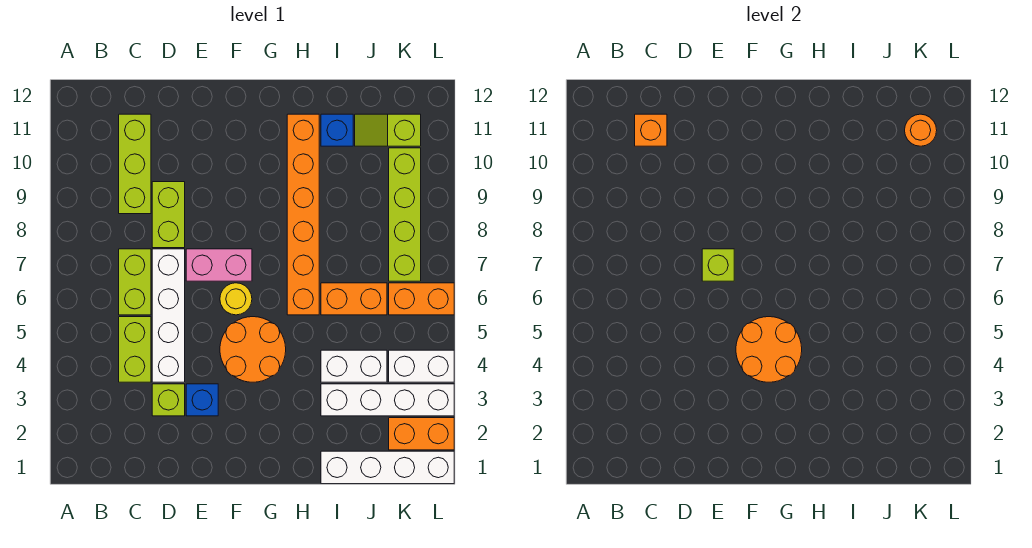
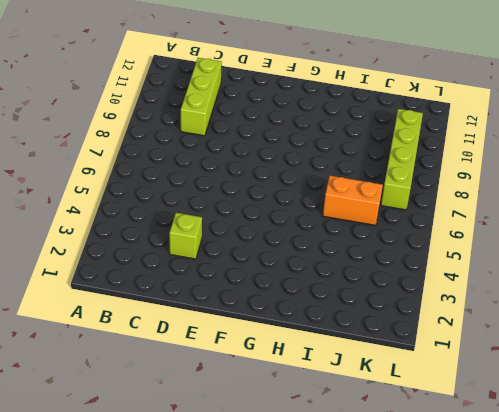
none -> lime brick C4:C5 level 1
none -> lime brick C6:C7 level 1
none -> white brick D4:D7 level 1

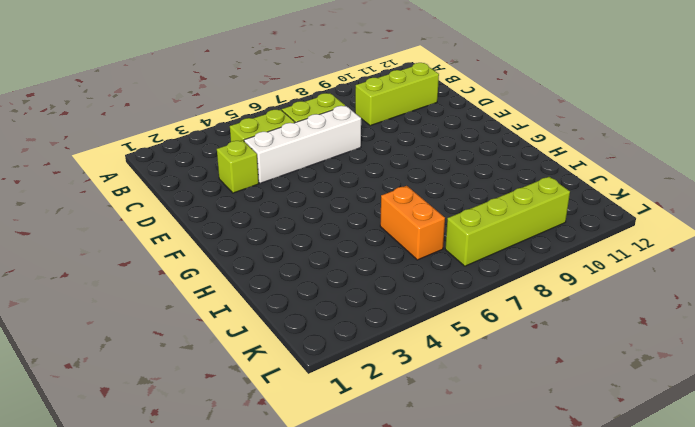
none -> lime brick D8:D9 level 1
none -> blue brick E3 level 1
none -> pink brick E7:F7 level 1

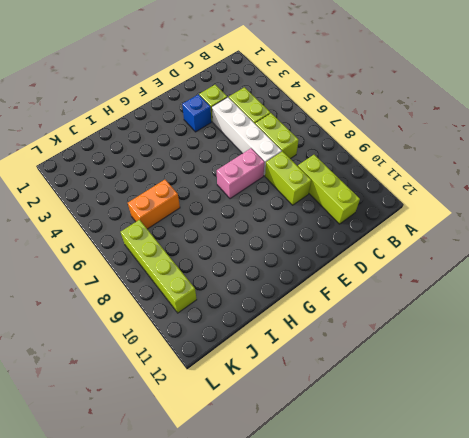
none -> orange round brick F4:G5 level 1
none -> yellow round brick F6 level 1
none -> orange brick H6:H11 level 1

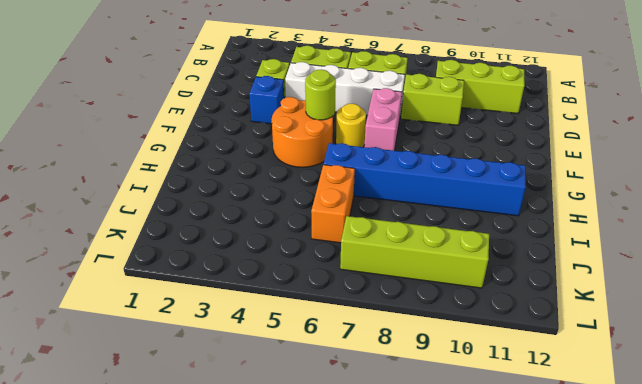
lime round brick F5 level 2 -> orange round brick F4:G5 level 2
blue brick H6:H11 level 1 -> orange brick H6:H11 level 1
none -> white brick I1:L1 level 1
none -> white brick I3:L3 level 1
none -> white brick I4:J4 level 1

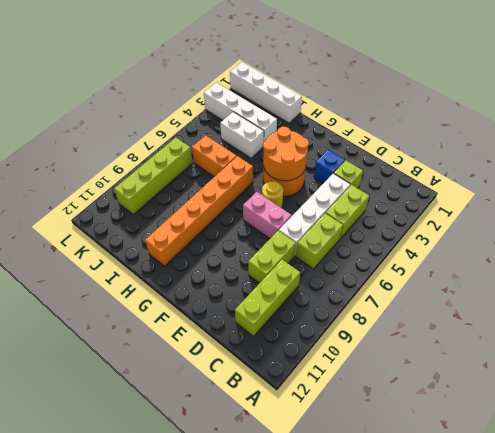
none -> blue brick I11 level 1
none -> lime slope J11:K11 level 1 top K
none -> orange brick K2:L2 level 1

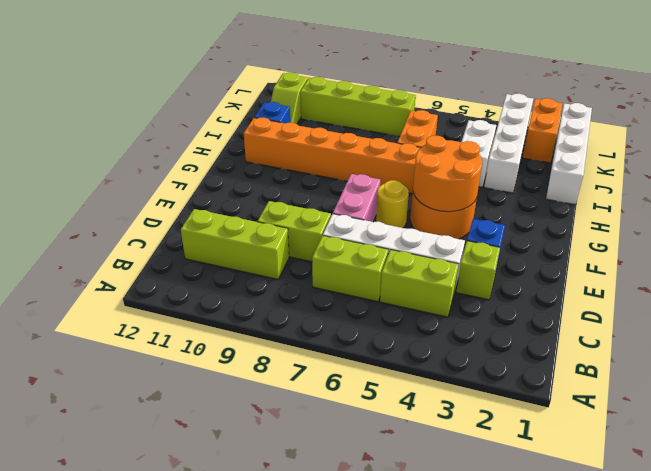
none -> white brick K4:L4 level 1
none -> orange brick K6:L6 level 1
none -> orange brick C11 level 2

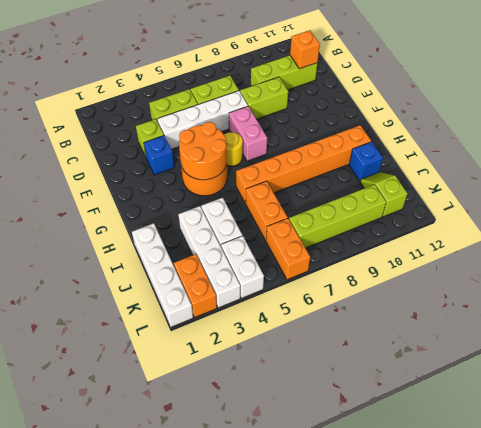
none -> lime brick E7 level 2
none -> orange round brick K11 level 2

